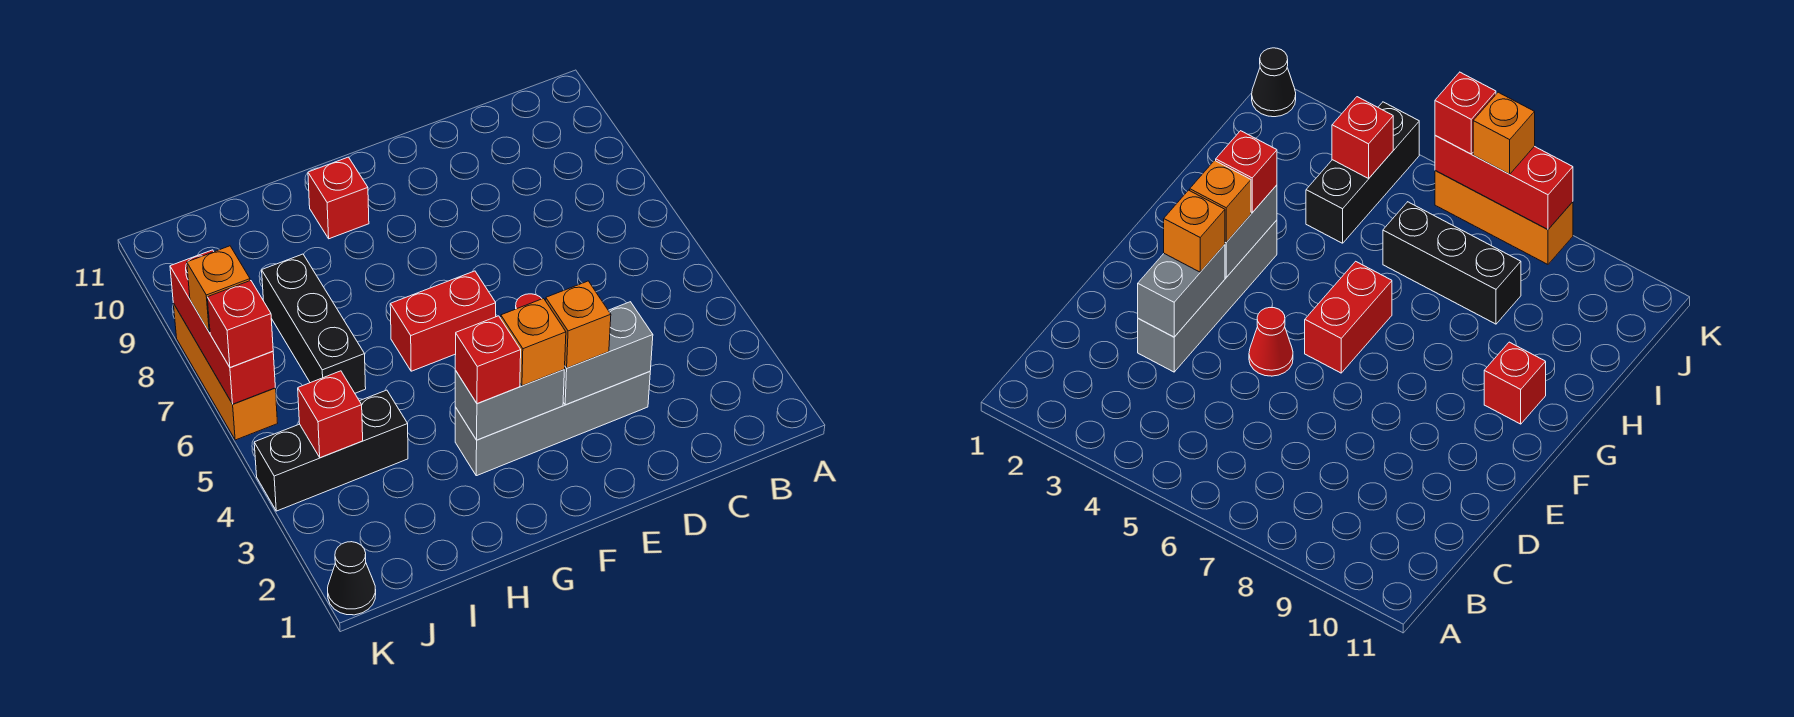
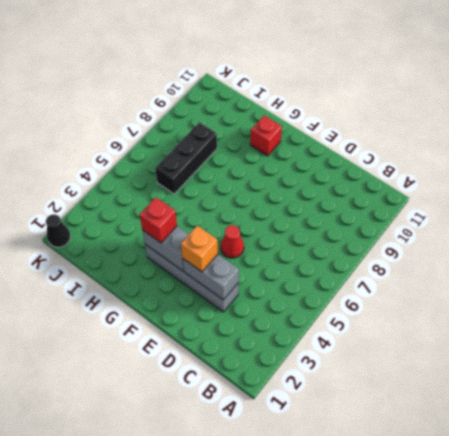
none -> red brick F6:G6 level 1
none -> black brick I4:K4 level 1
none -> orange brick K6:K8 level 1

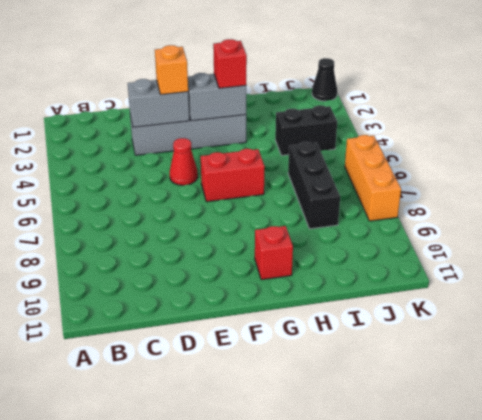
black brick I4:J4 level 1 -> black brick I4:K4 level 1
none -> red brick J4 level 2
none -> red brick K6:K8 level 2
none -> orange brick F3 level 3

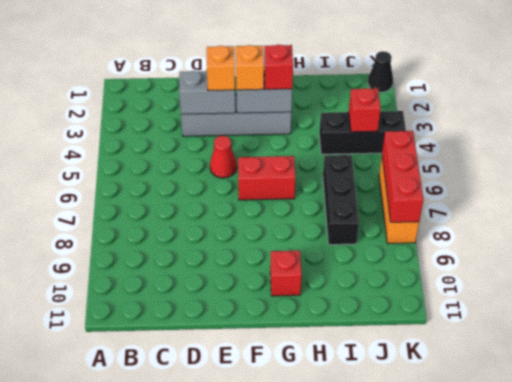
none -> red brick K6 level 3
none -> orange brick K7 level 3

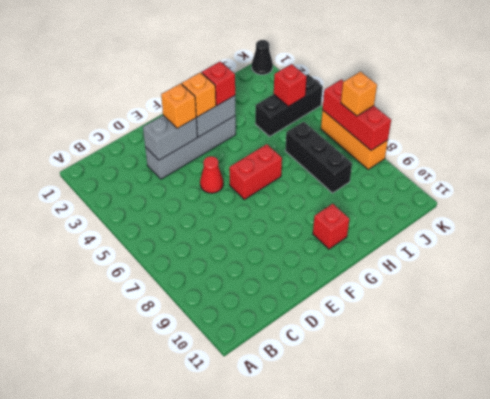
none -> red brick K6 level 3

